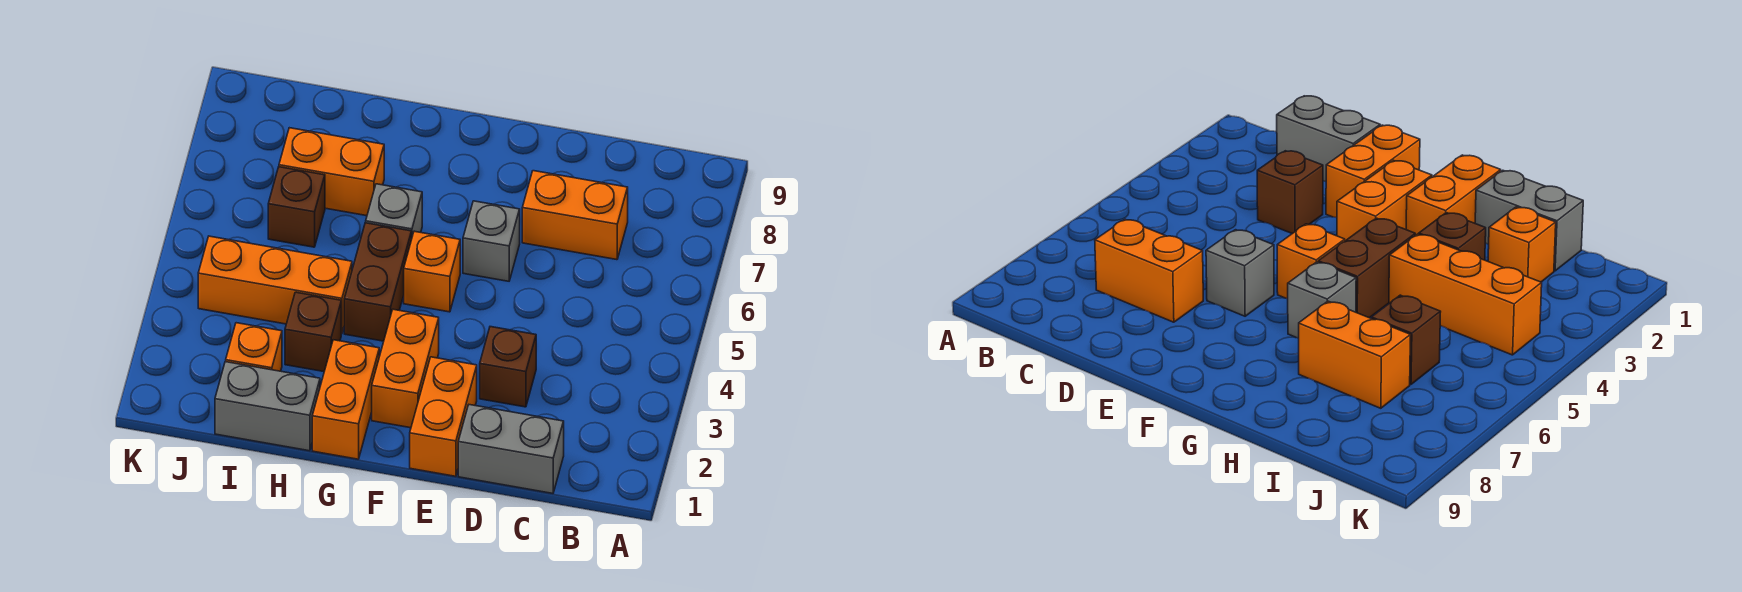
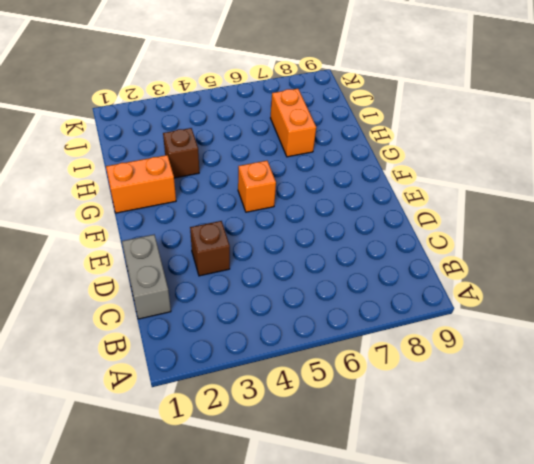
none -> orange brick C7:D7 level 1
none -> orange brick E1:E2 level 1
none -> grey brick E6 level 1

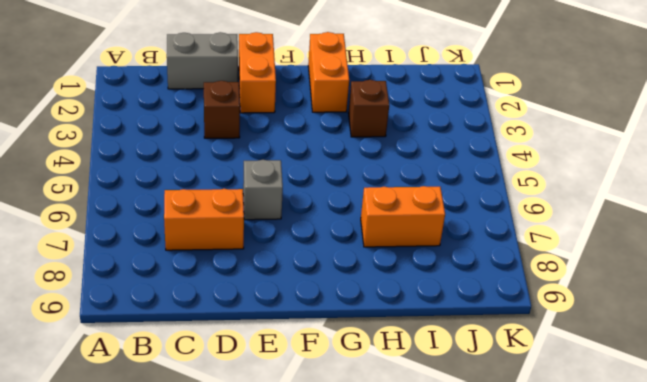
none -> orange brick F2:F3 level 1
none -> orange brick F5 level 1
none -> brown brick G4:G5 level 1

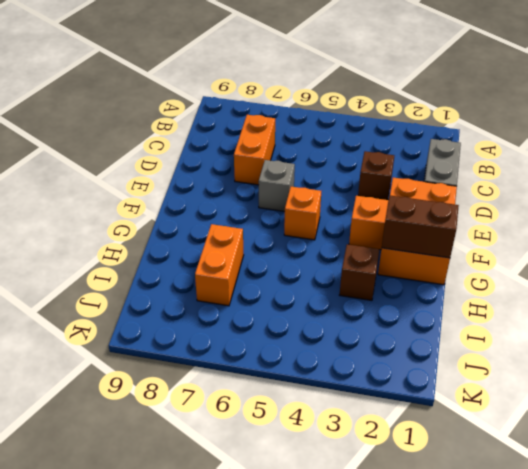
brown brick G1:G2 level 2 -> brown brick G4:G5 level 1
none -> grey brick G6 level 1
none -> grey brick H1:I1 level 1
none -> orange brick H4:J4 level 1

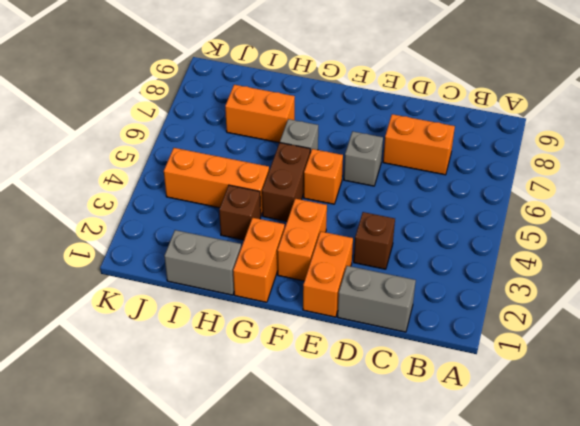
none -> orange brick I2 level 1
none -> brown brick I6 level 1

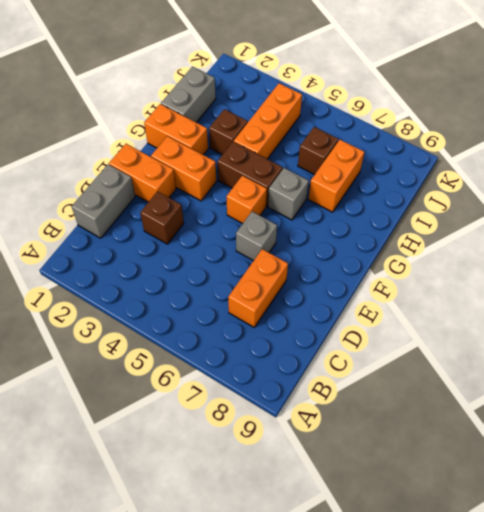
none -> orange brick I2 level 1

